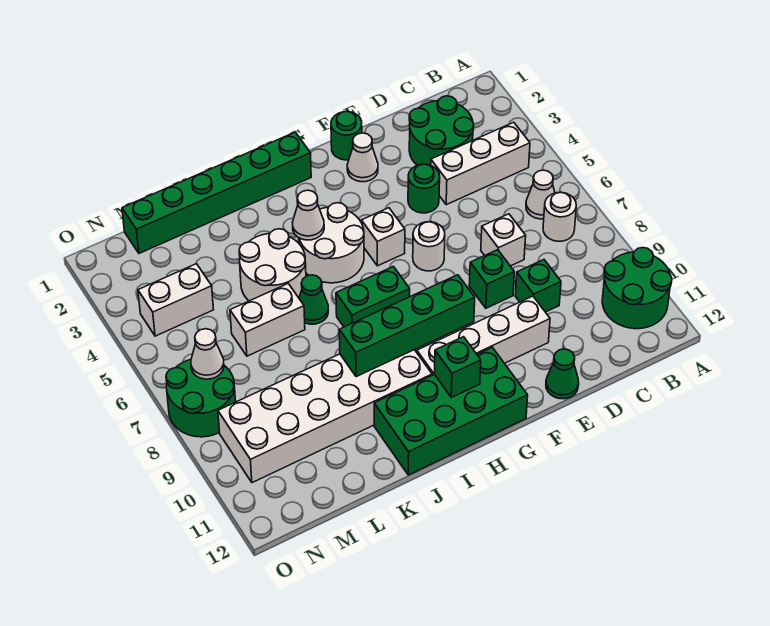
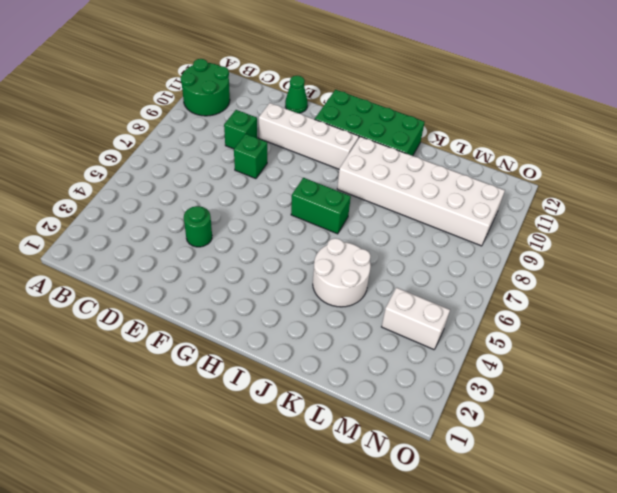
none -> white brick B4:D4 level 1
none -> white cone B6 level 1
none -> white round brick B7 level 1

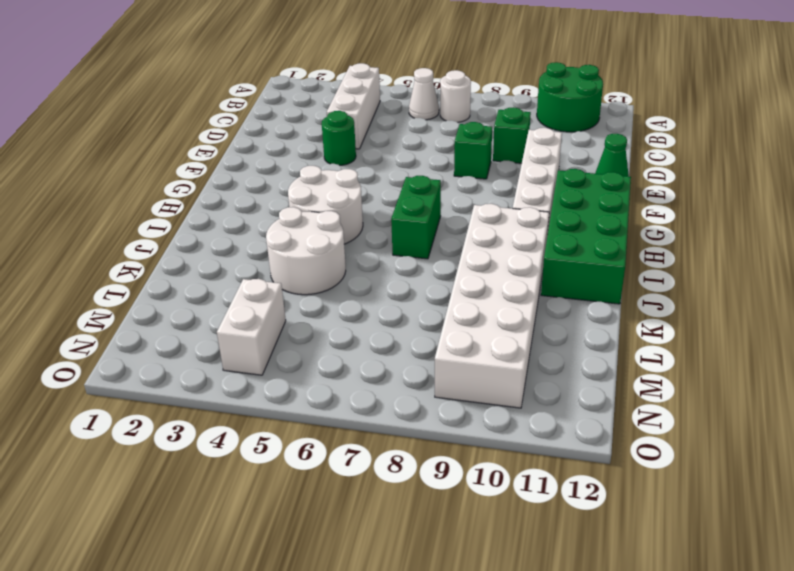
none -> green round brick C2:D3 level 1
none -> white brick D7 level 1
none -> green round brick F1 level 1

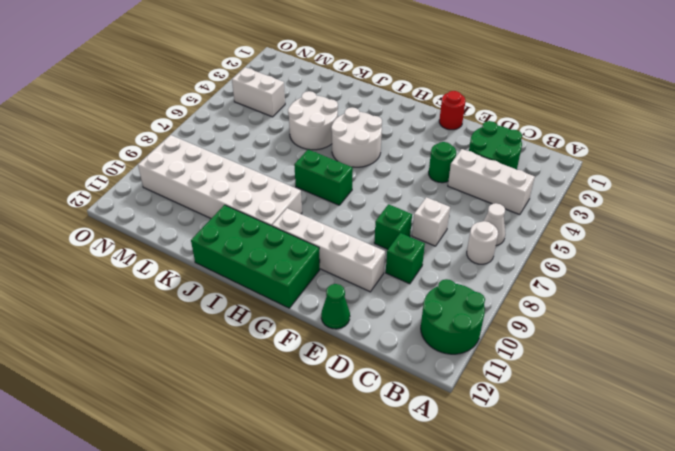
red round brick F1 level 1 -> green round brick F1 level 1
none -> white cone F2 level 1
none -> white round brick F6 level 1
none -> white brick G5 level 1

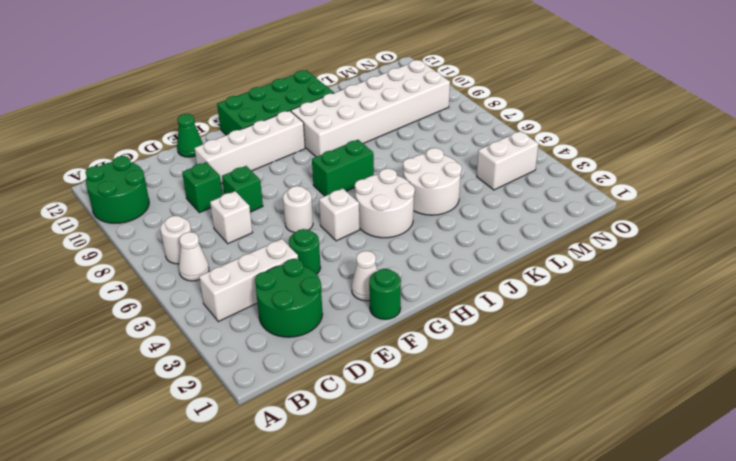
none -> green brick H1:M1 level 1
none -> green cone J6 level 1
none -> white brick K6:L6 level 1

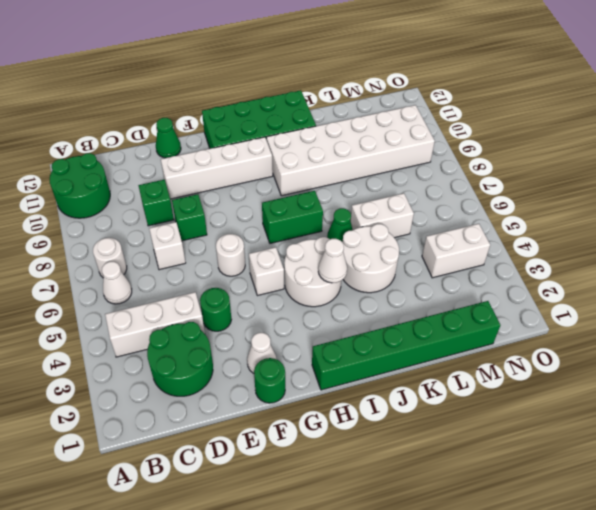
none -> green round brick N7:O8 level 1
none -> green brick G9:J9 level 2
none -> green brick H11 level 2

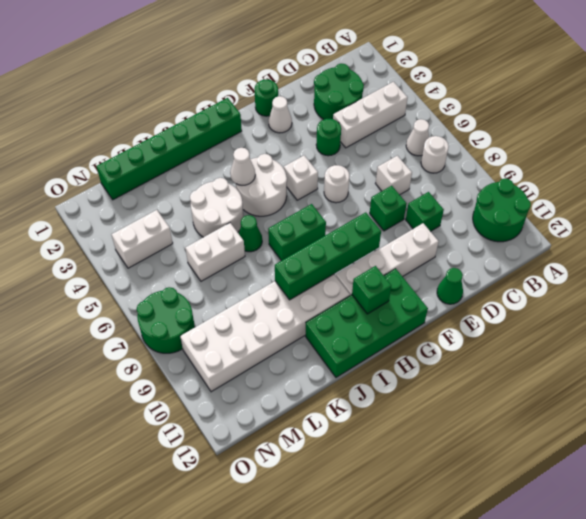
none -> white cone N7 level 2

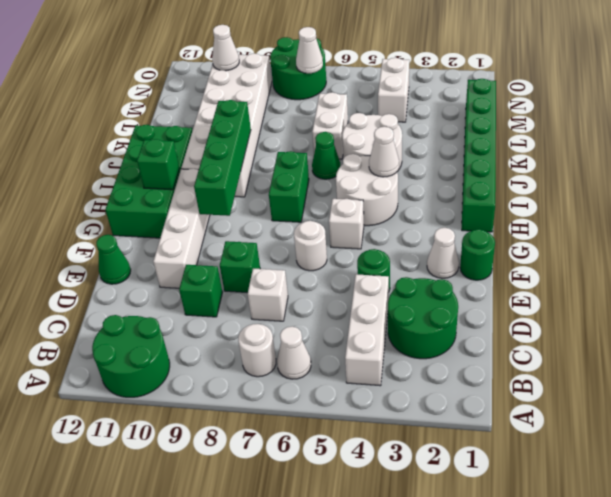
white cone N10 level 2 -> none

